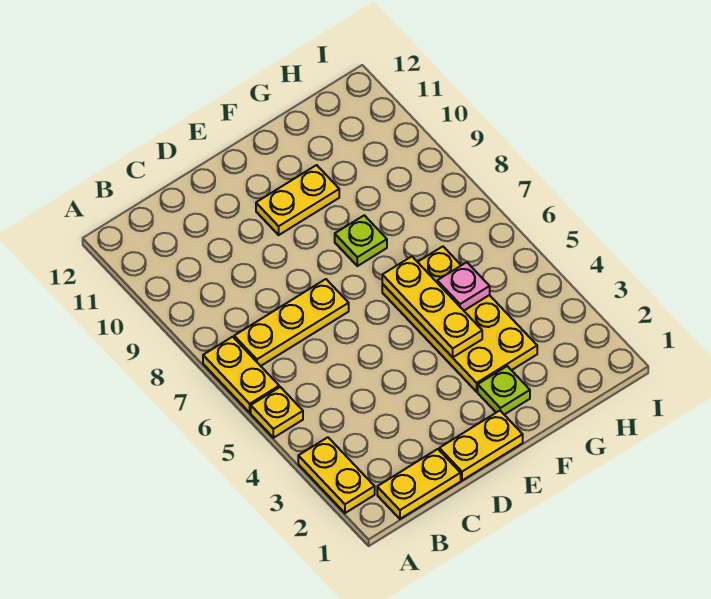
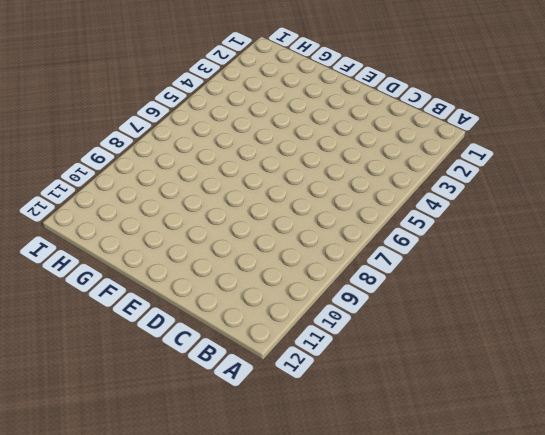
none -> yellow plate A2:A3 level 1
none -> yellow plate A5 level 1
none -> yellow plate A6:A7 level 1

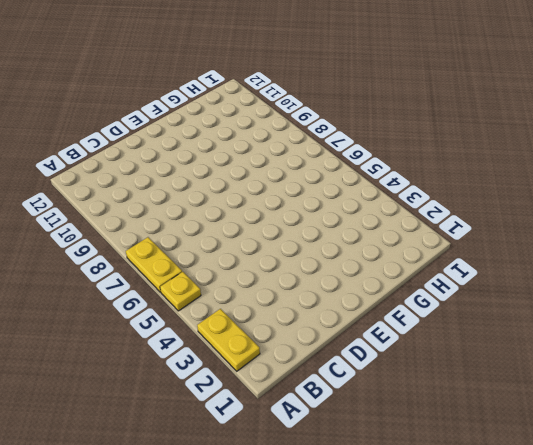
none -> yellow plate B1:C1 level 1
none -> yellow plate B7:D7 level 1
none -> yellow plate D1:E1 level 1

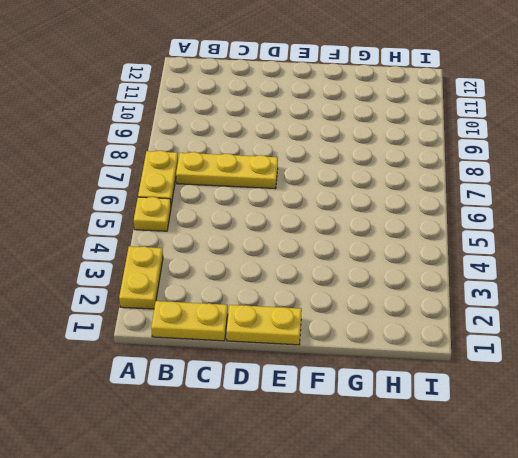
none -> yellow plate E10:F10 level 1
none -> lime plate F2 level 1
none -> yellow plate F3:G6 level 1

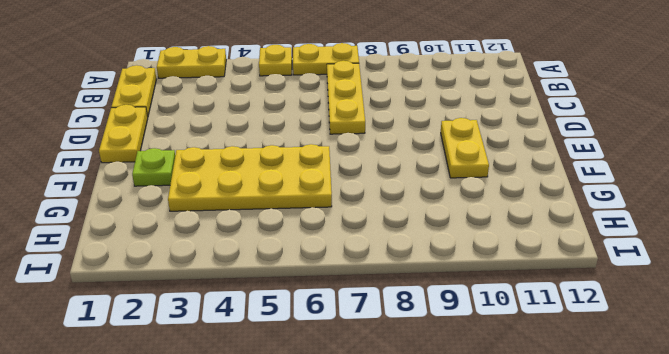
none -> lime plate F8 level 1
none -> yellow plate F4:F6 level 2
none -> pink plate G5 level 2

